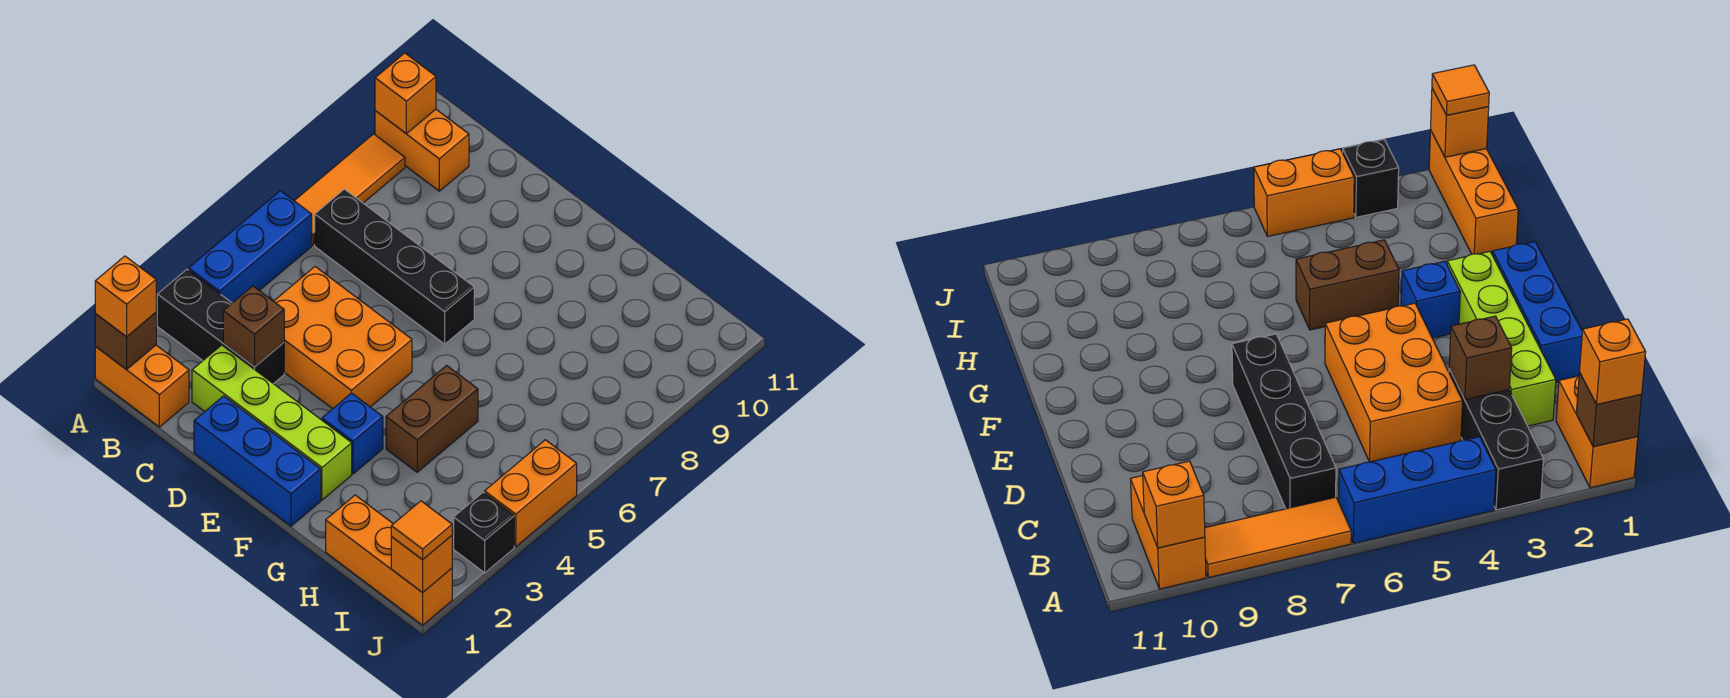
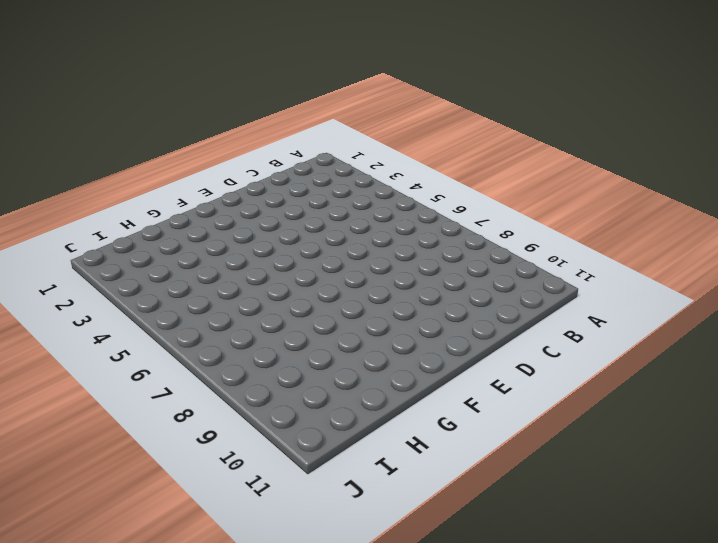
none -> orange brick A1:B1 level 1
none -> black brick A3:C3 level 1
none -> blue brick A4:A6 level 1

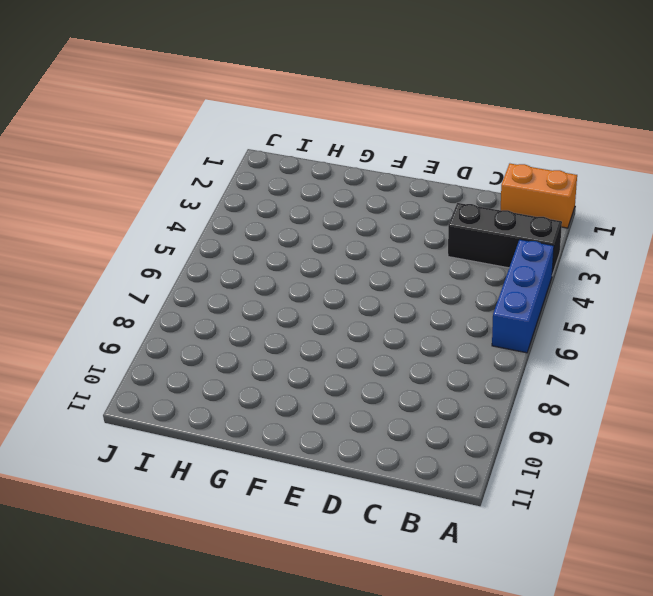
none -> orange tile A7:A9 level 1
none -> orange brick A10:B10 level 1
none -> black brick B7:E7 level 1

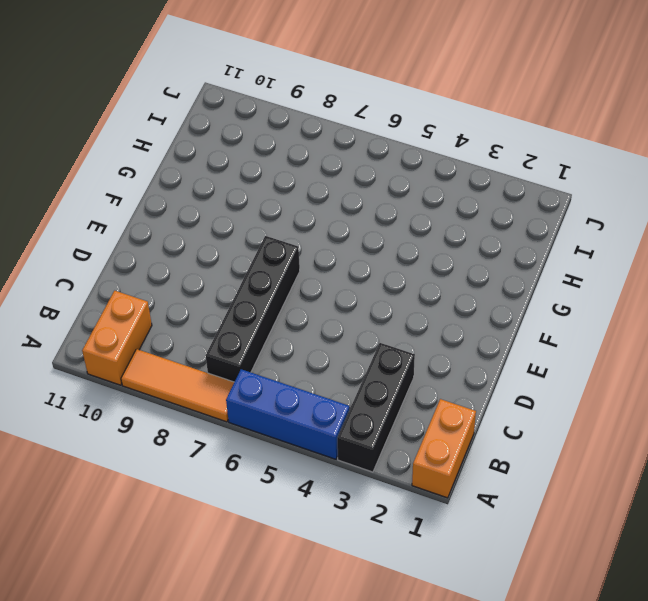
none -> lime brick C2:F2 level 1
none -> orange brick C4:E5 level 1
none -> blue brick D1:F1 level 1

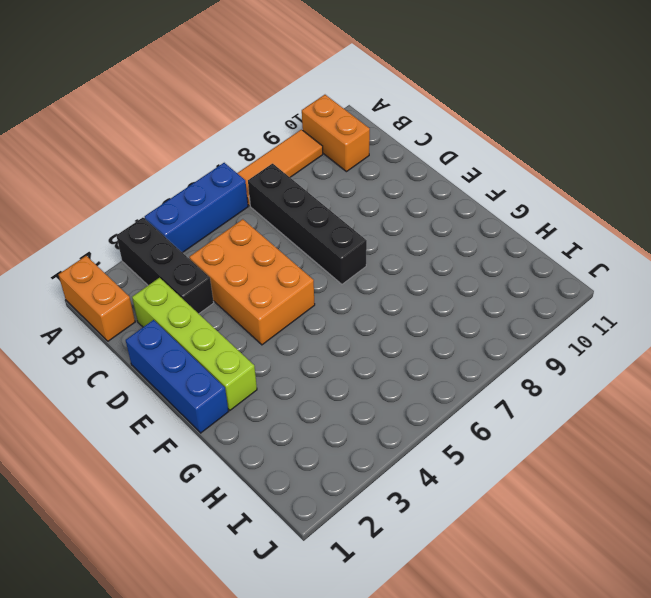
none -> blue brick F3 level 1
none -> brown brick G4:G5 level 1
none -> orange brick H1:J1 level 1

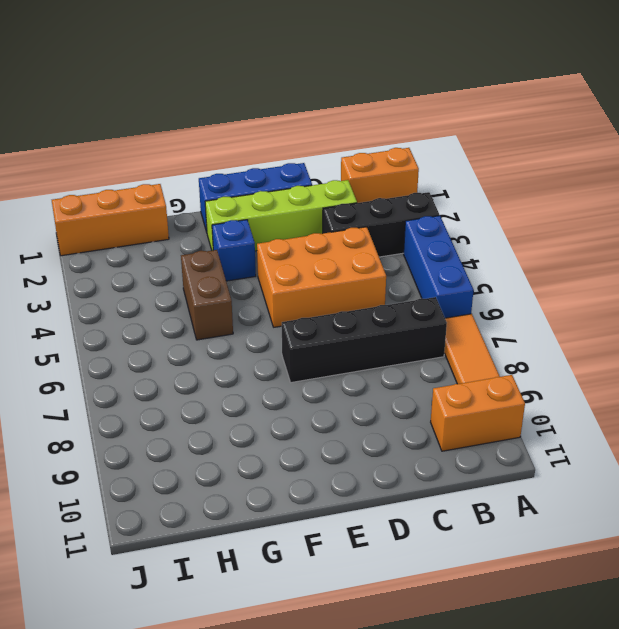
none -> black brick J3 level 1
none -> orange brick J4:J5 level 1
none -> brown brick A1 level 2

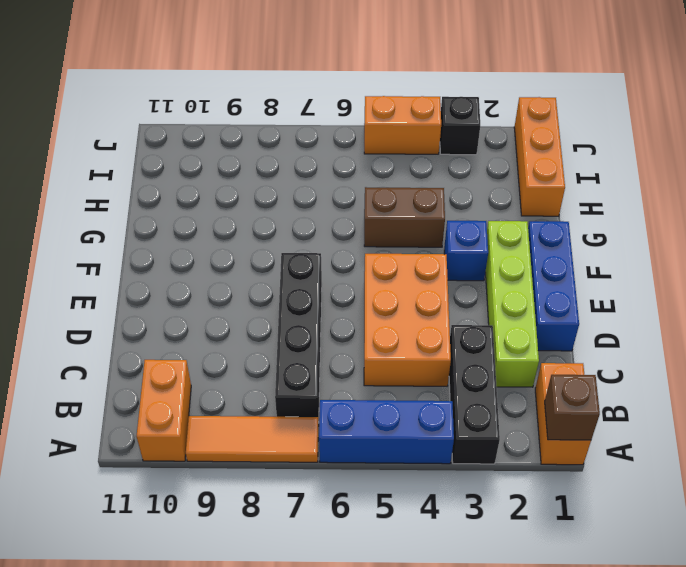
none -> orange brick A10 level 2
none -> brown brick C3 level 2
none -> orange brick J1 level 2

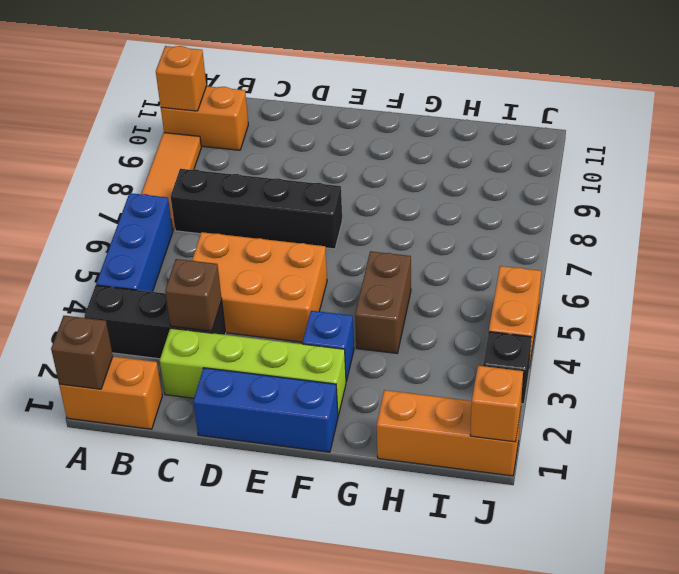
none -> orange brick A1 level 3
none -> orange tile J1 level 3

